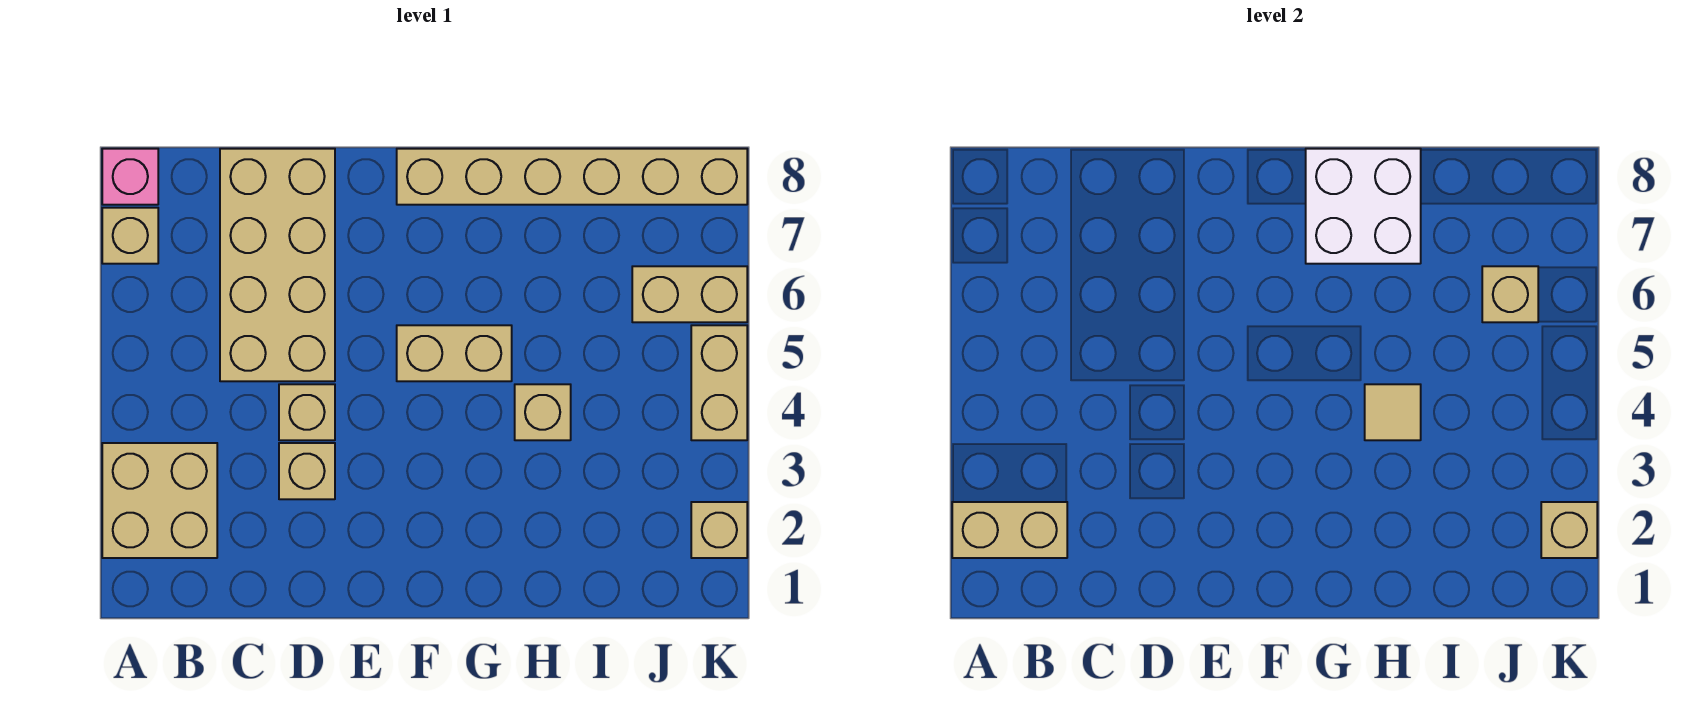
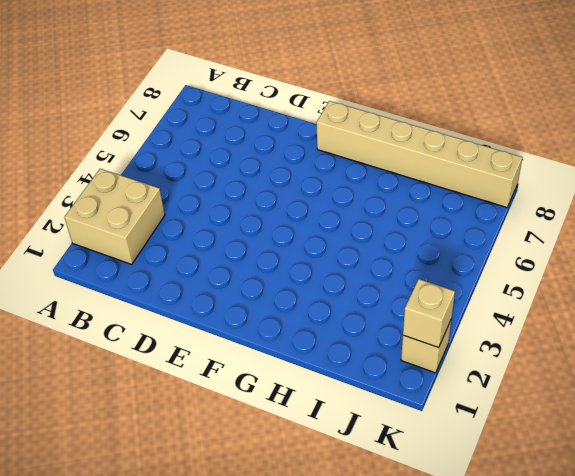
none -> tan brick A7 level 1
none -> pink brick A8 level 1
none -> tan brick C5:D8 level 1

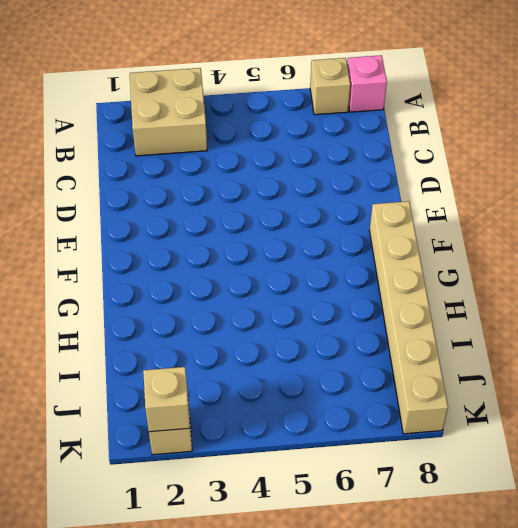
none -> tan brick C5:D8 level 1
none -> tan brick D3 level 1
none -> tan brick D4 level 1

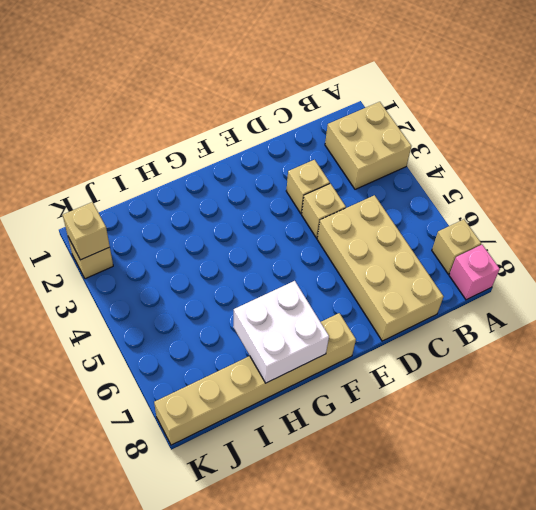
none -> tan brick F5:G5 level 1
none -> tan brick H4 level 1
none -> tan brick J6:K6 level 1

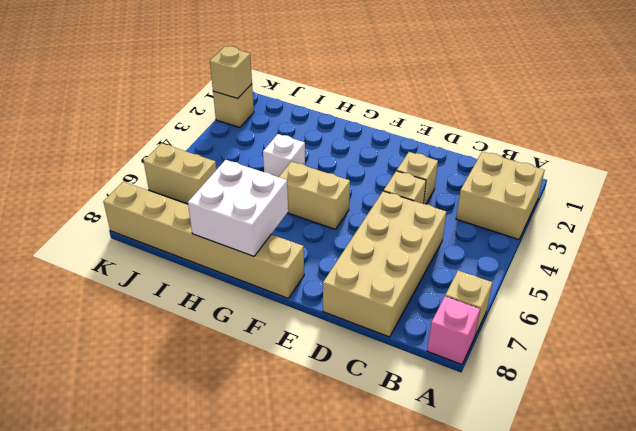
white brick H4 level 1 -> tan brick H4 level 1
none -> tan brick K4:K5 level 1
none -> tan brick A2:B2 level 2
none -> tan tile H4 level 2

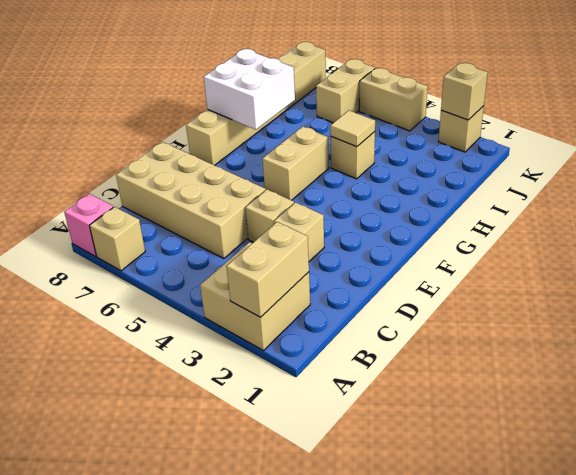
none -> tan brick J6 level 2

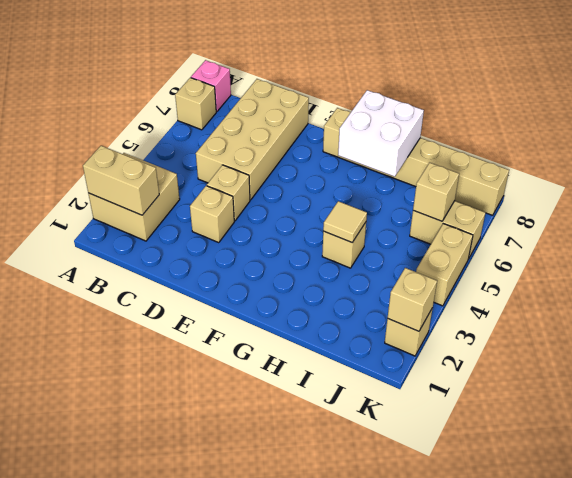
none -> tan brick F5:G5 level 1

